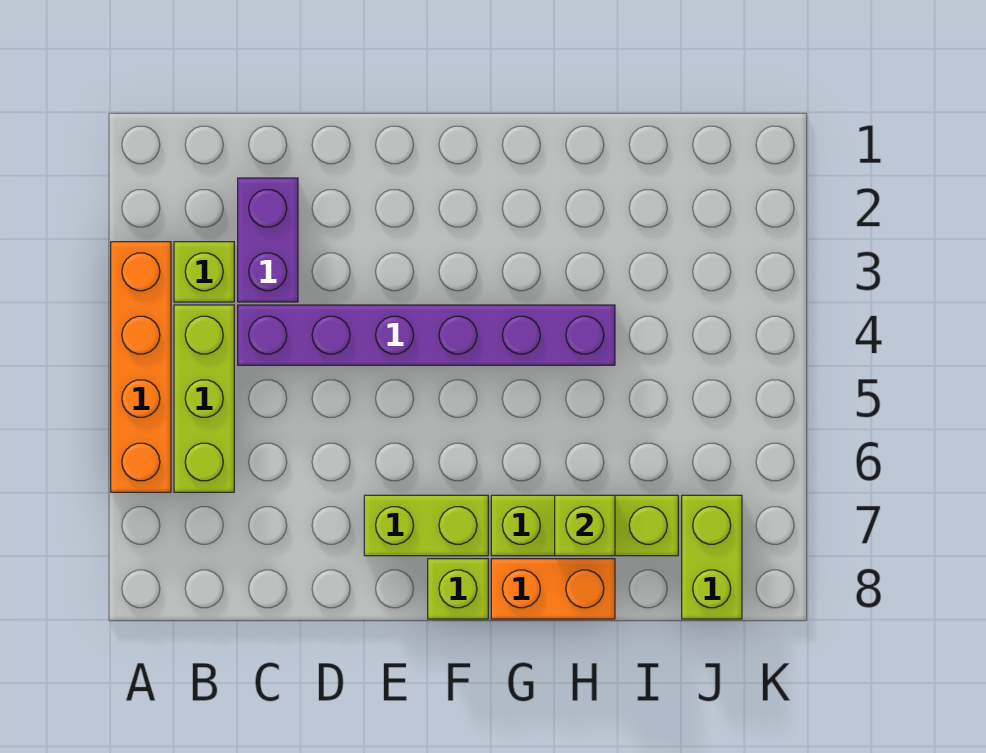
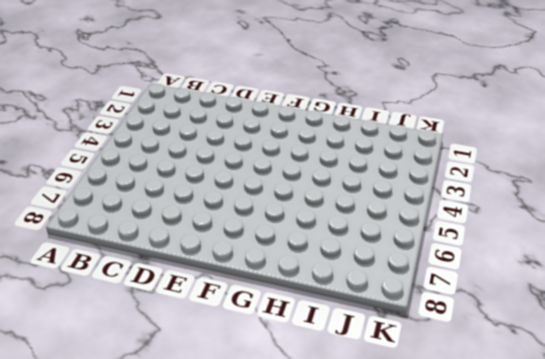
none -> orange brick A3:A6 level 1
none -> lime brick B3 level 1

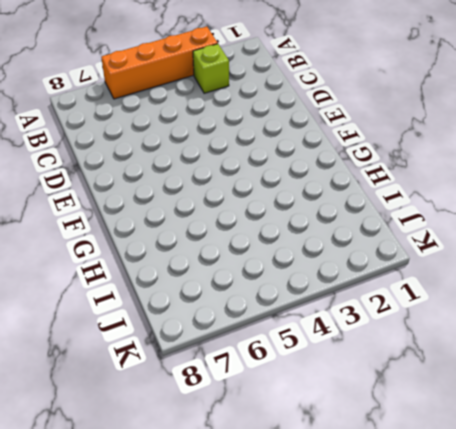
none -> lime brick B4:B6 level 1
none -> purple brick C2:C3 level 1

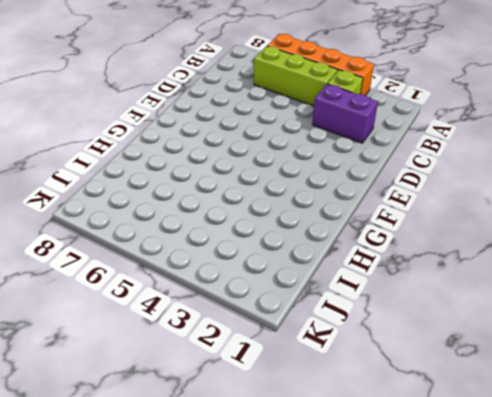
none -> purple brick C4:H4 level 1
none -> lime brick E7:F7 level 1

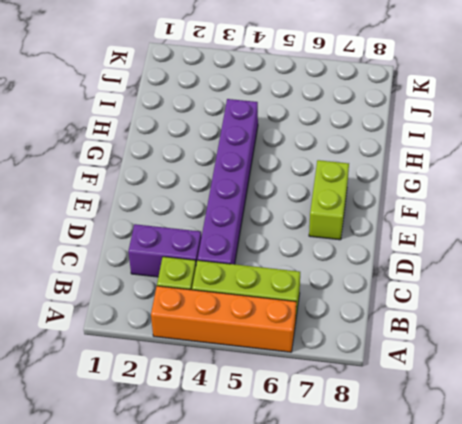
none -> lime brick F8 level 1
none -> lime brick G7:I7 level 1

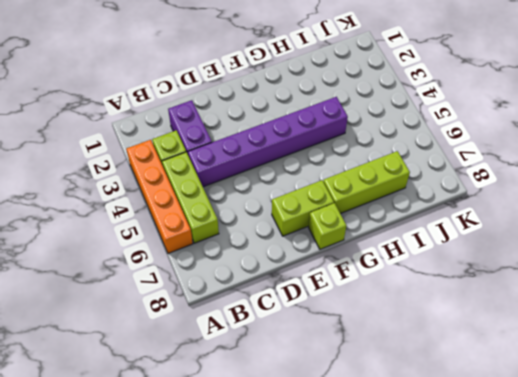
none -> orange brick G8:H8 level 1
none -> lime brick J7:J8 level 1

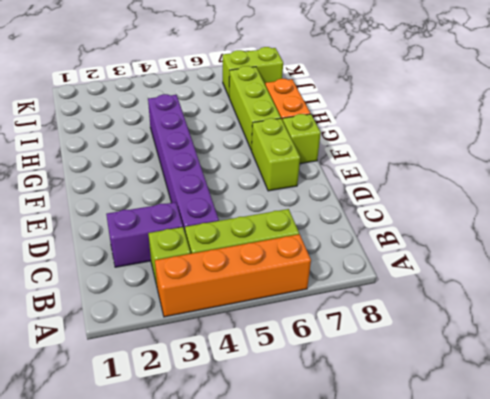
none -> lime brick H7 level 2

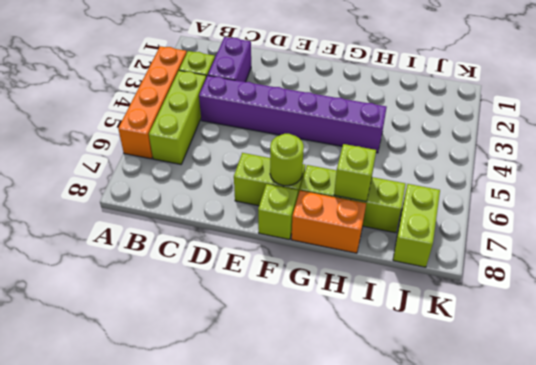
lime round brick F7 level 2 -> none

